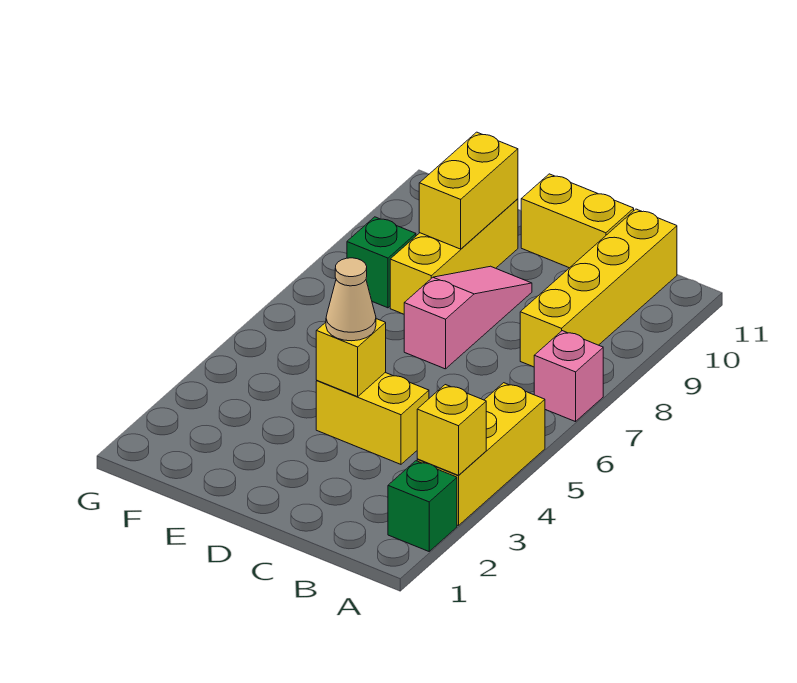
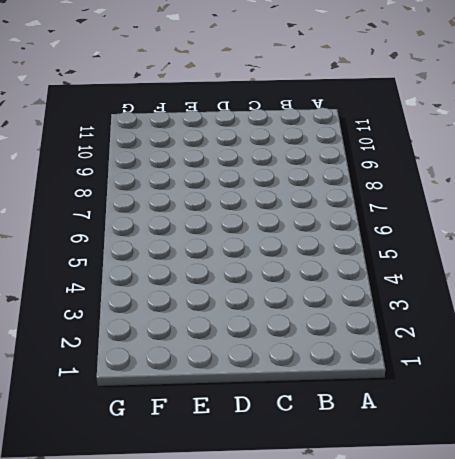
none -> green brick A2 level 1
none -> yellow brick A3:A5 level 1
none -> pink brick A7 level 1

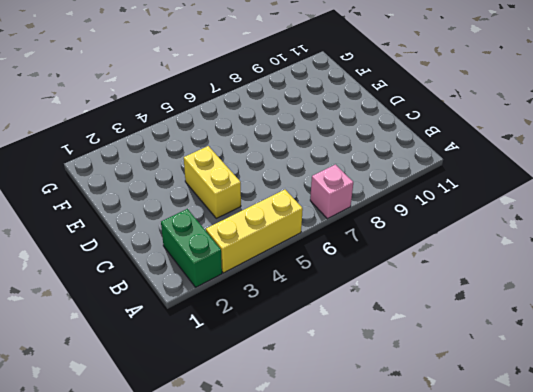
green brick A2:B2 level 1 -> green brick A2 level 1
none -> yellow brick B8:B11 level 1
none -> yellow brick C11:D11 level 1
none -> pink slope D7:D9 level 1 top 7

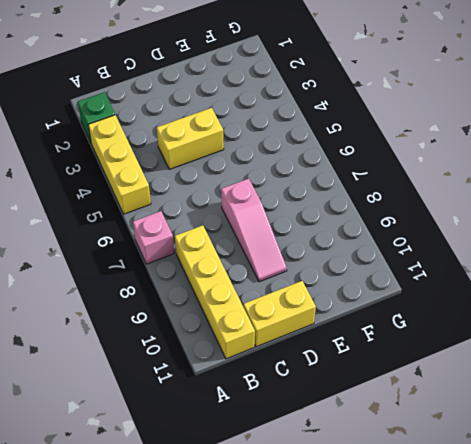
none -> yellow brick E8:E10 level 1
none -> green brick F8 level 1
none -> yellow brick A3 level 2

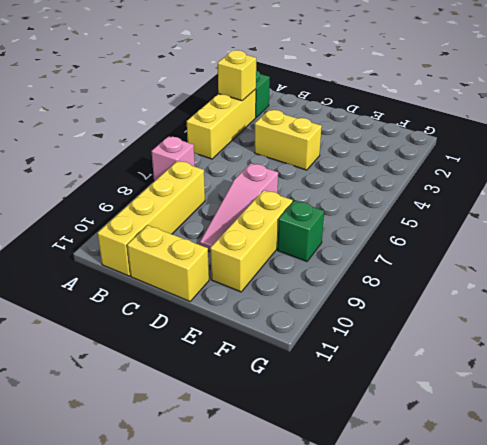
none -> yellow brick D4 level 2
none -> yellow brick E9:E10 level 2
none -> tan cone D4 level 3

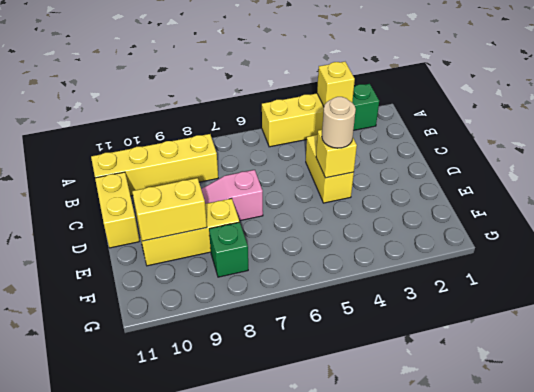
tan round brick D4 level 3 -> tan cone D4 level 3
none -> pink brick A7 level 1

